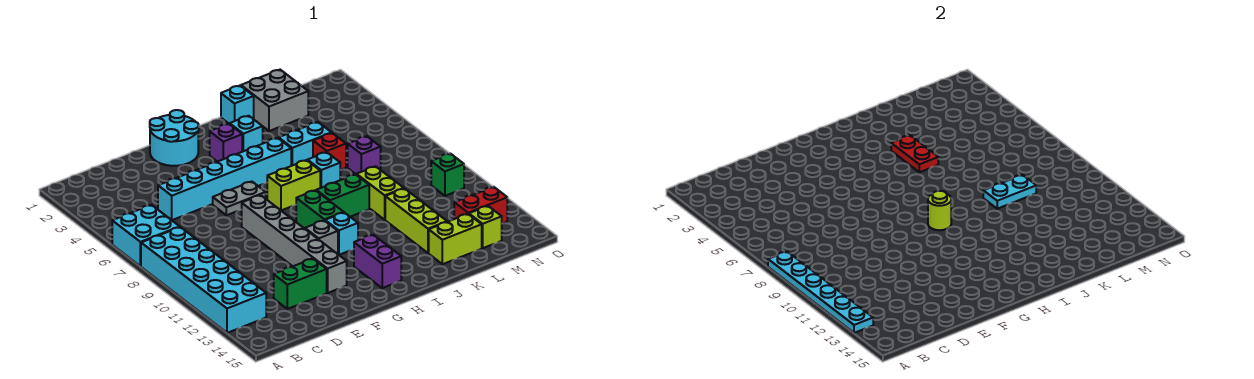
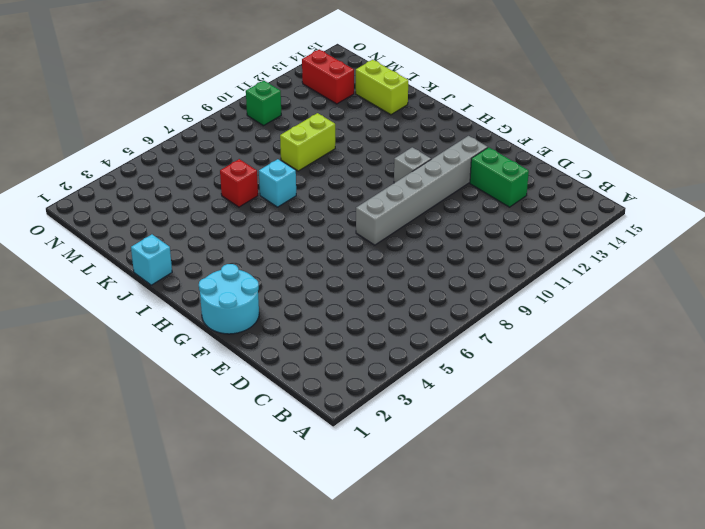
none -> cyan brick A6:B7 level 1
none -> cyan brick A8:B13 level 1
none -> cyan brick D5:I5 level 1
none -> grey plate F6:G6 level 1

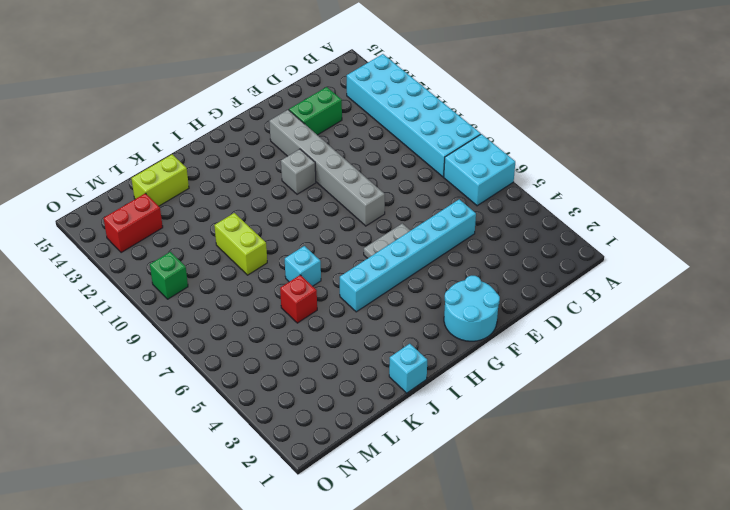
none -> purple brick H3 level 1
none -> lime brick H7:I7 level 1
none -> green brick H9:H10 level 1
none -> cyan brick H11 level 1

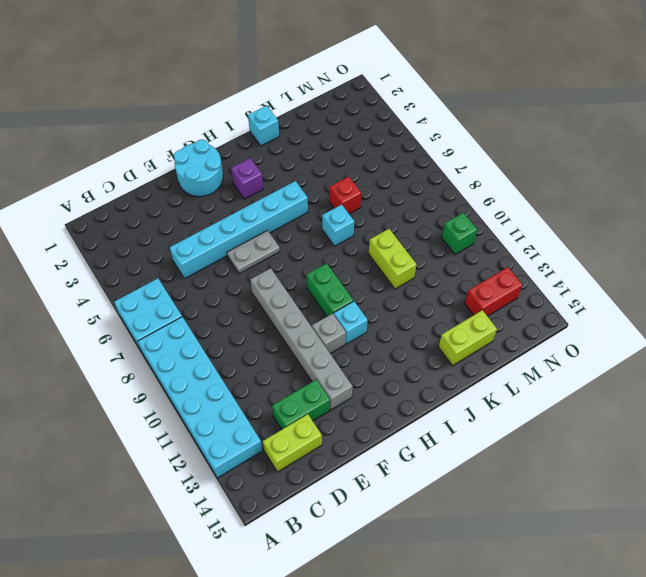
lime brick C14:D14 level 1 -> lime brick H7:I7 level 1
none -> purple brick H13:H14 level 1
none -> cyan brick I3 level 1
none -> green brick I9:J9 level 1
none -> cyan brick J5:K5 level 1

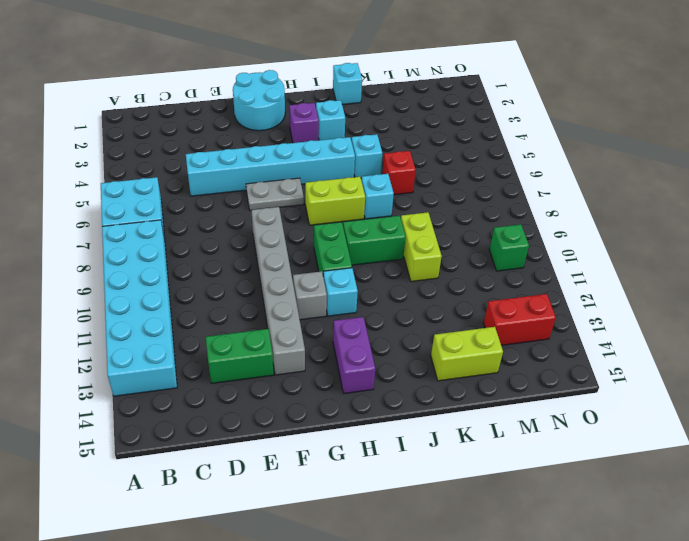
cyan brick J5 level 1 -> cyan brick J5:K5 level 1
none -> grey brick K1:L2 level 1
none -> lime brick K11:K13 level 1
none -> purple brick L7 level 1
none -> lime brick M14 level 1

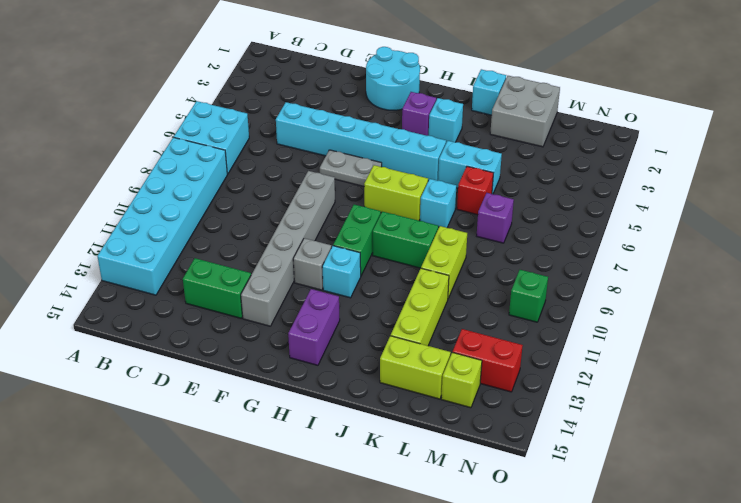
none -> cyan plate A8:A13 level 2
none -> lime round brick H9 level 2
none -> red plate J4:J5 level 2
none -> cyan plate K9:L9 level 2

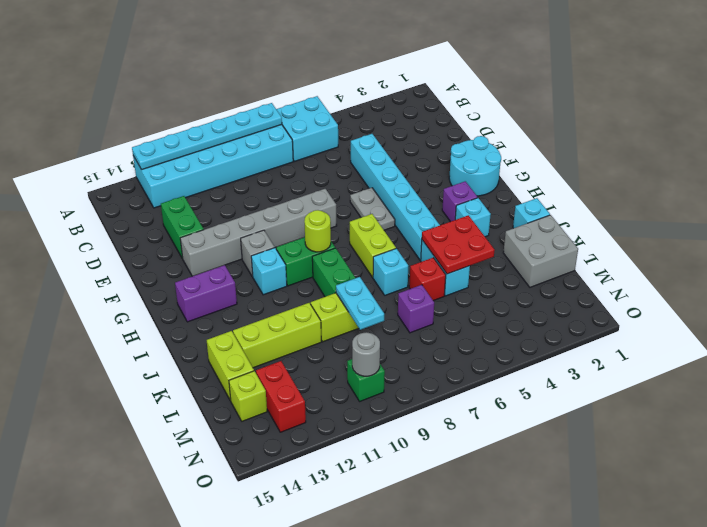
red plate J4:K5 level 2 -> red plate J4:J5 level 2
grey round brick N10 level 2 -> none

